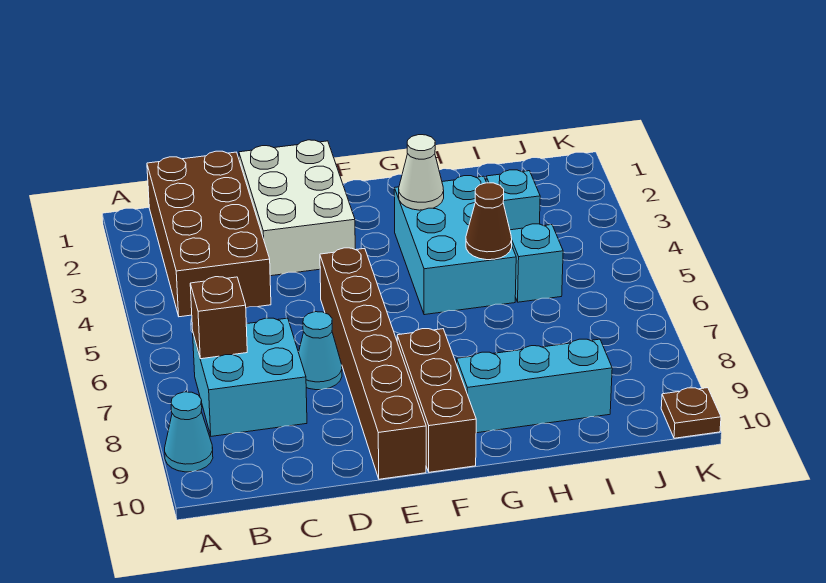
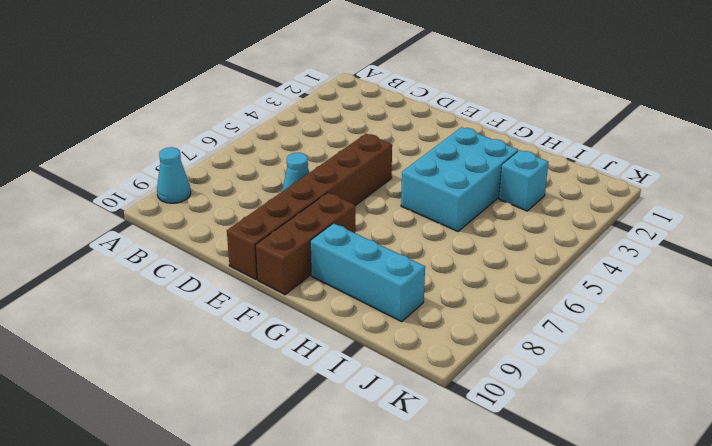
none -> brown brick B1:C4 level 1
none -> cyan brick B7:C8 level 1
none -> white brick D1:E3 level 1

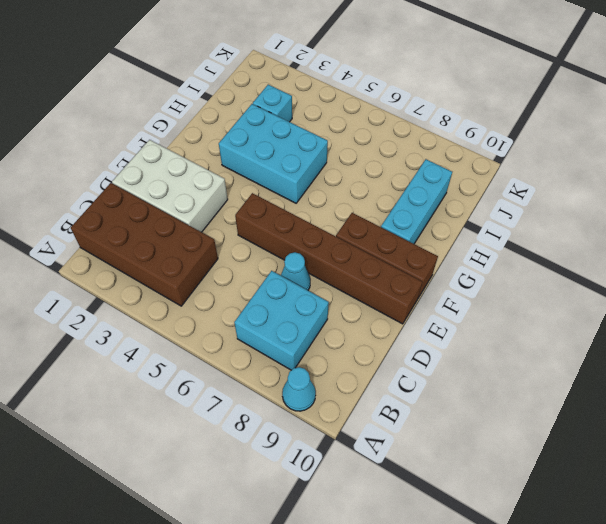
none -> cyan brick I5 level 1
none -> brown plate K10 level 1
none -> brown brick B7 level 2

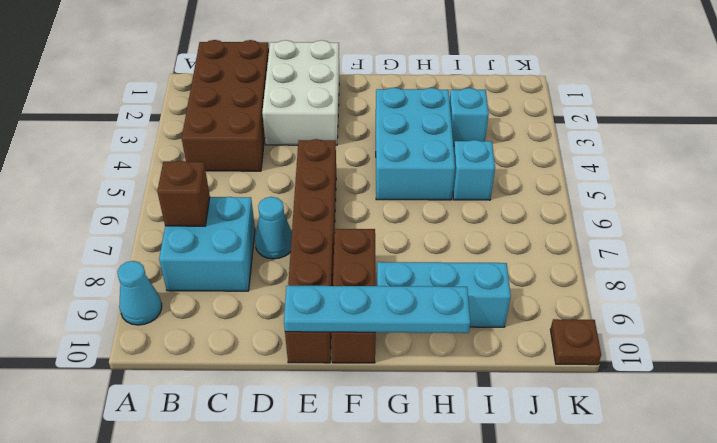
cyan plate E10:H10 level 2 -> none
none -> white cone G3 level 2
none -> brown cone H5 level 2

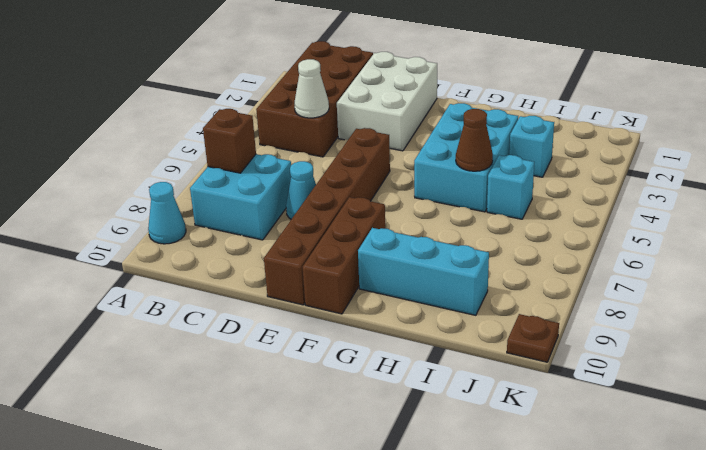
white cone C4 level 2 -> white cone G3 level 2

